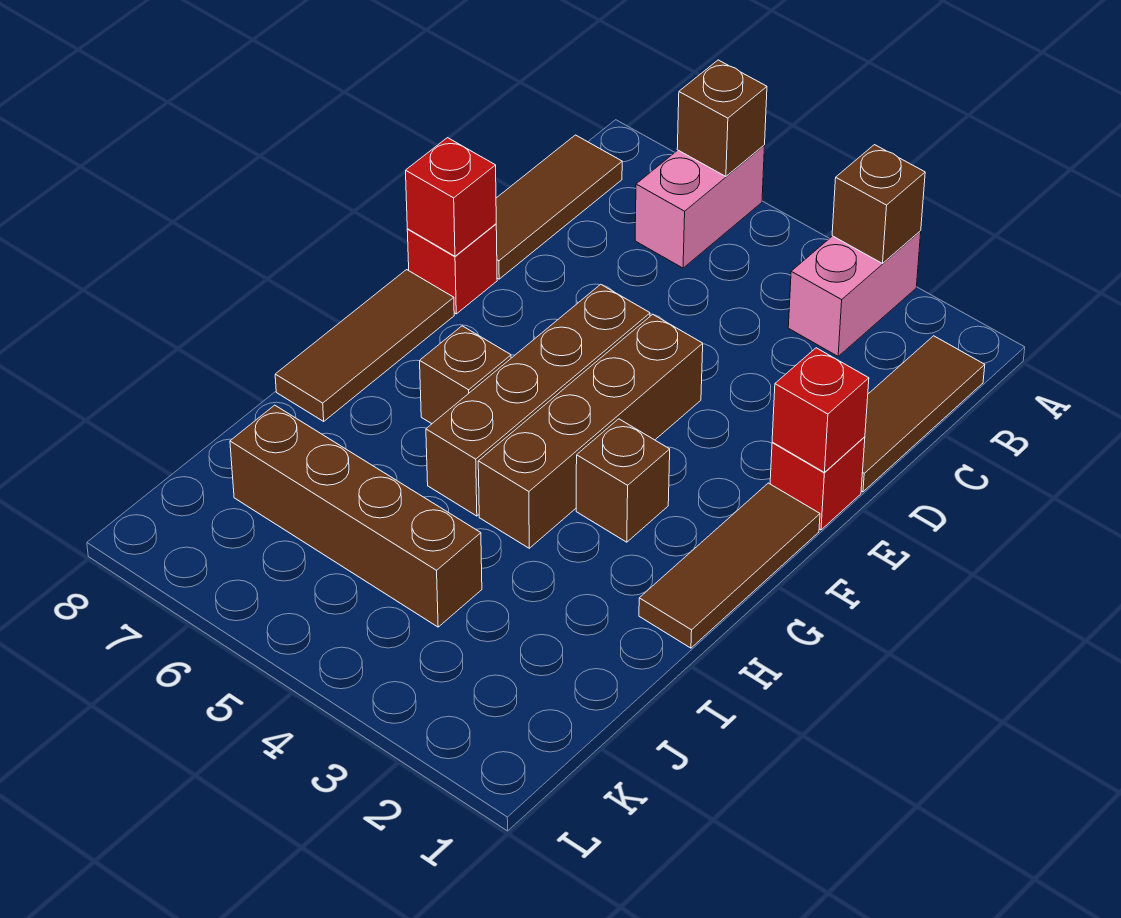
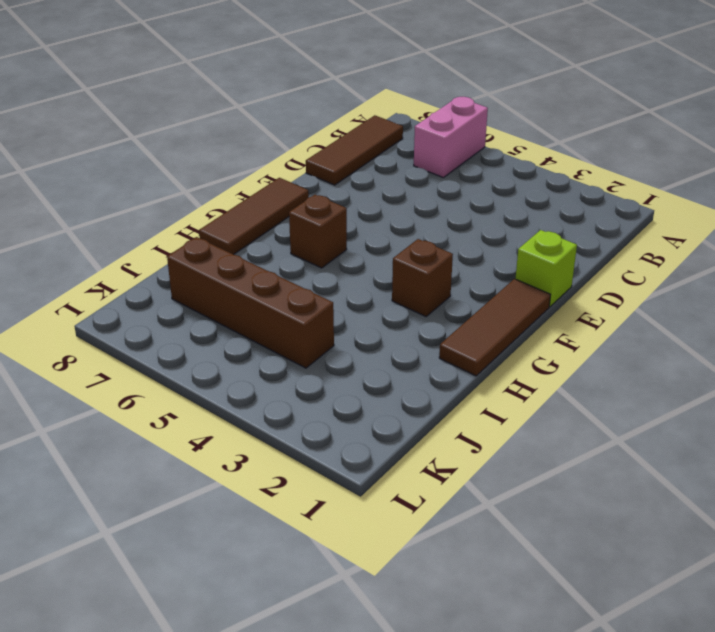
lime brick E1 level 1 -> red brick E1 level 1
none -> pink brick A3:B3 level 1
none -> brown tile B1:D1 level 1
none -> brown brick E4:H4 level 1

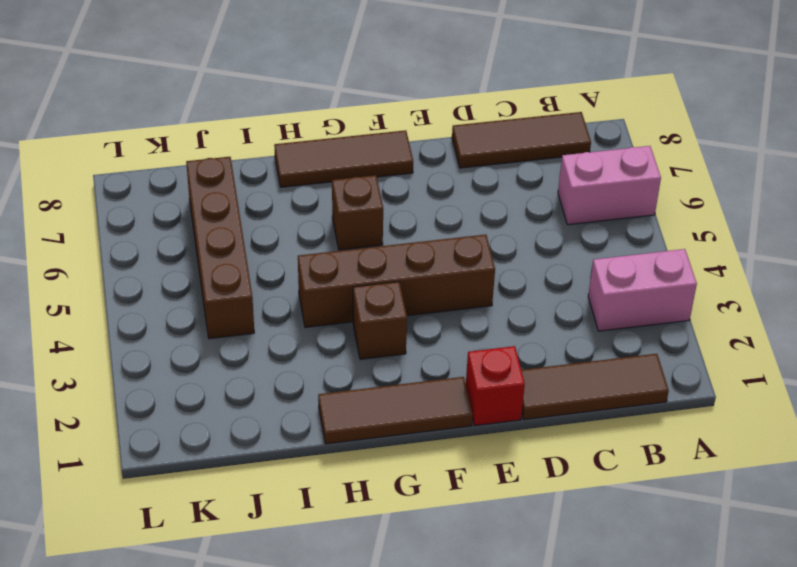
none -> brown brick E5:H5 level 1
none -> red brick E8 level 1
none -> brown brick A3 level 2

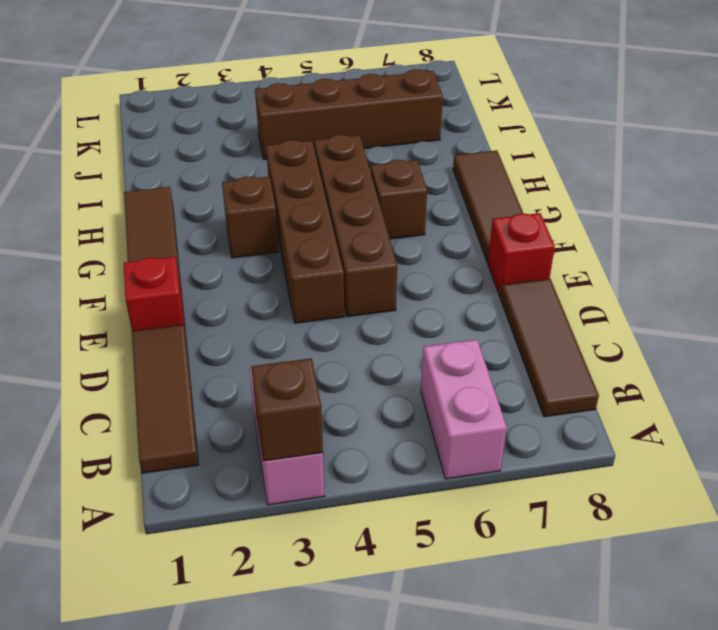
none -> brown brick A6 level 2
none -> red brick E1 level 2
none -> red brick E8 level 2

